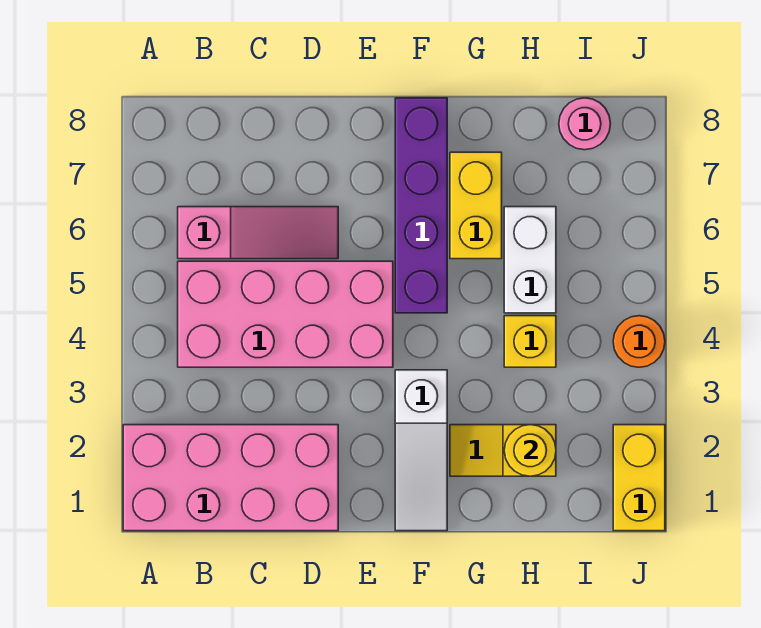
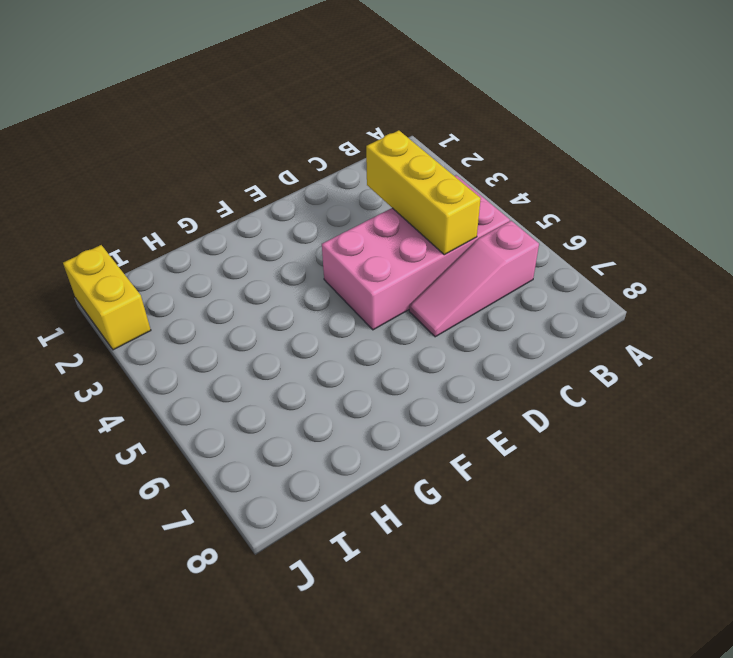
yellow brick C3:C5 level 2 -> none
none -> pink brick A1:D2 level 1
none -> white slope F1:F3 level 1 top 3
none -> purple brick F5:F8 level 1

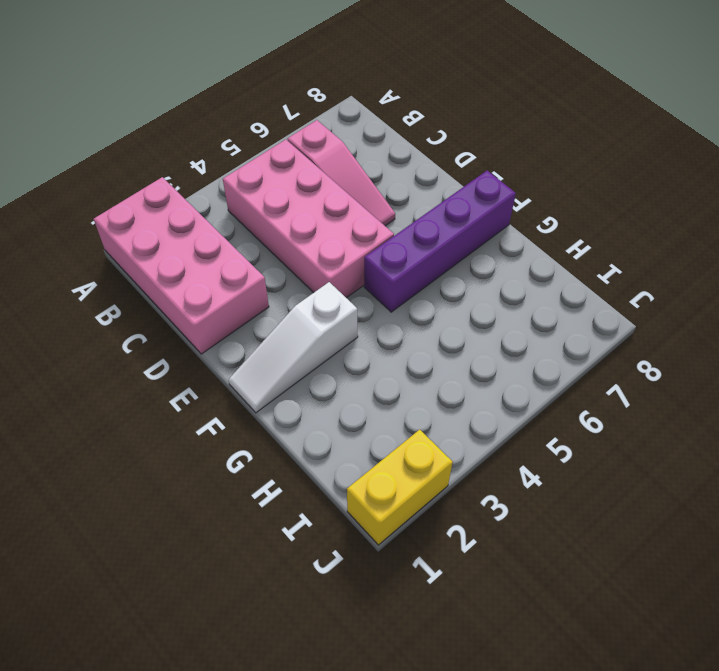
none -> yellow slope G2:H2 level 1 top H
none -> yellow brick G6:G7 level 1
none -> yellow brick H4 level 1

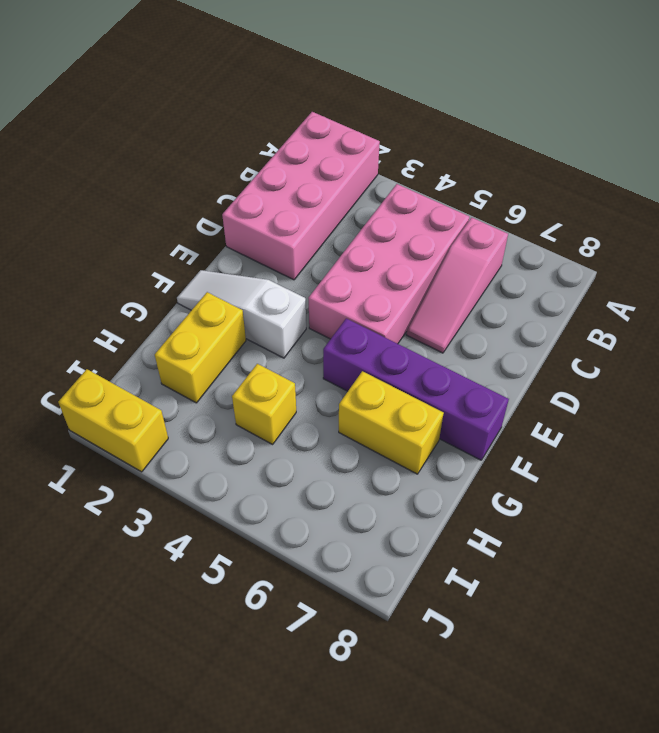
yellow brick G2:H2 level 1 -> yellow slope G2:H2 level 1 top H
none -> white brick H5:H6 level 1
none -> pink round brick I8 level 1
none -> orange round brick J4 level 1

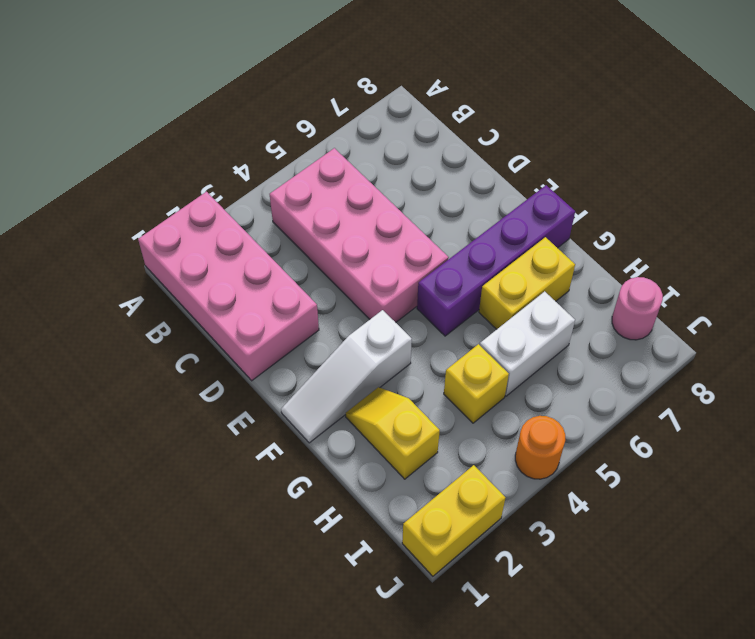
none -> pink slope B6:D6 level 1 top B
none -> yellow round brick H2 level 2

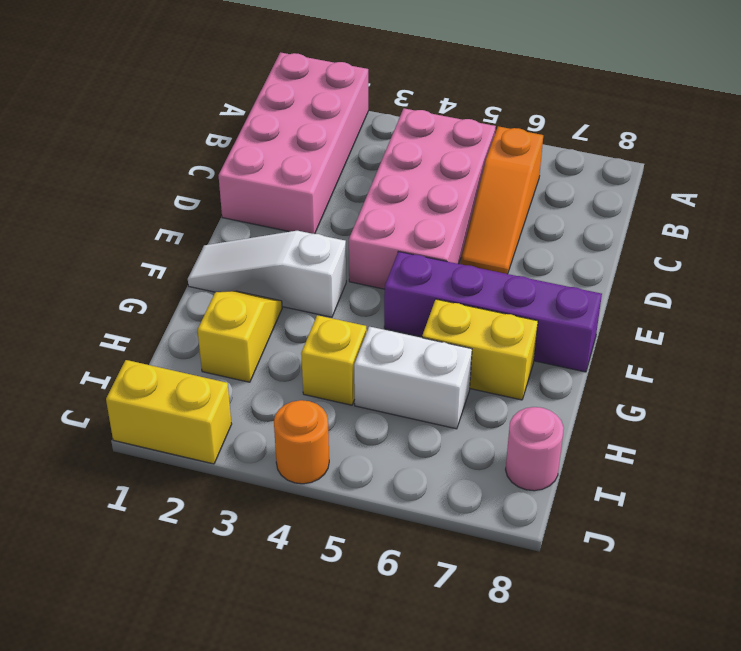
orange slope B6:D6 level 1 top B -> pink slope B6:D6 level 1 top B
none -> yellow round brick H2 level 2

